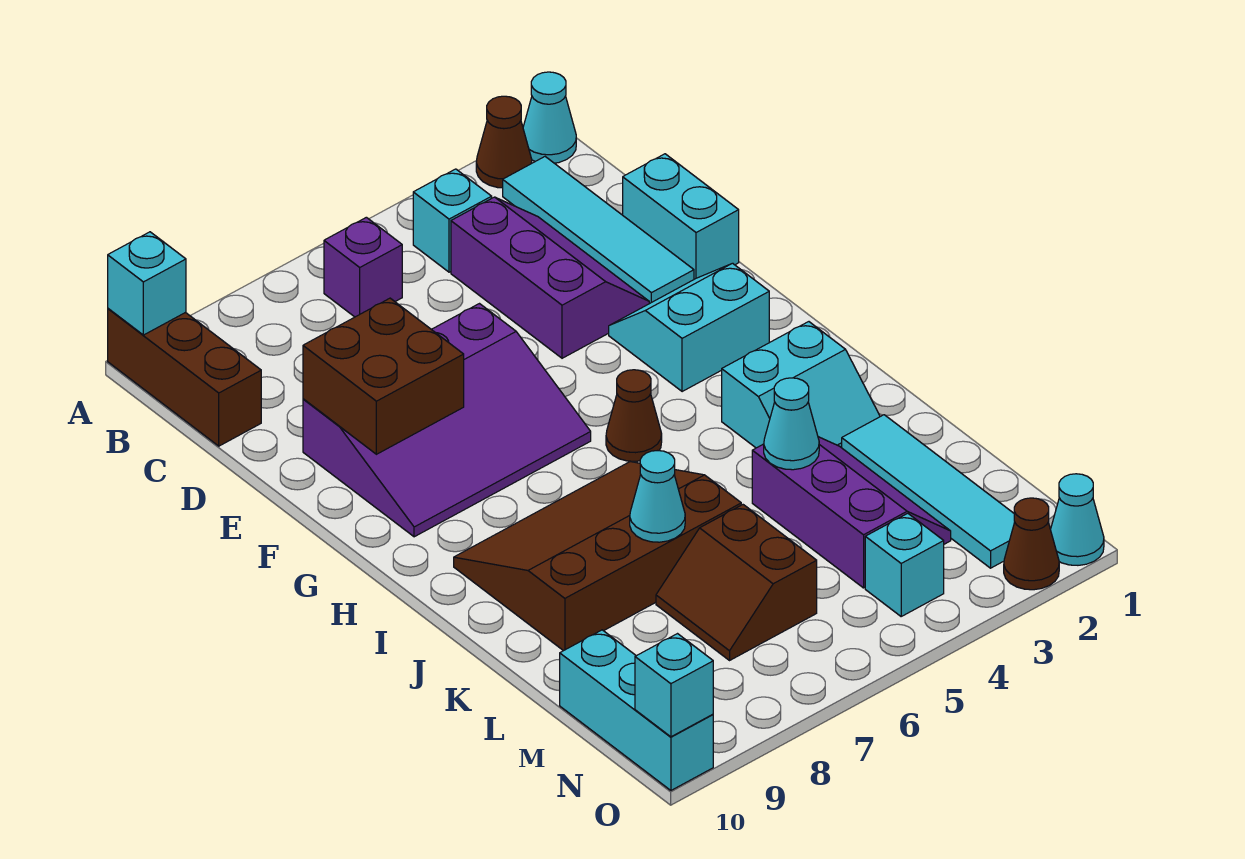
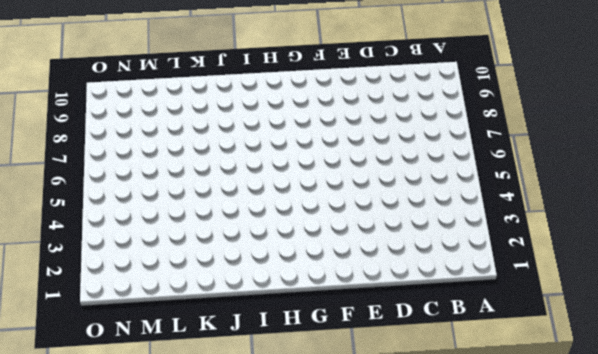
none -> cyan cone A1 level 1
none -> brown cone A2 level 1
none -> brown brick A10:C10 level 1

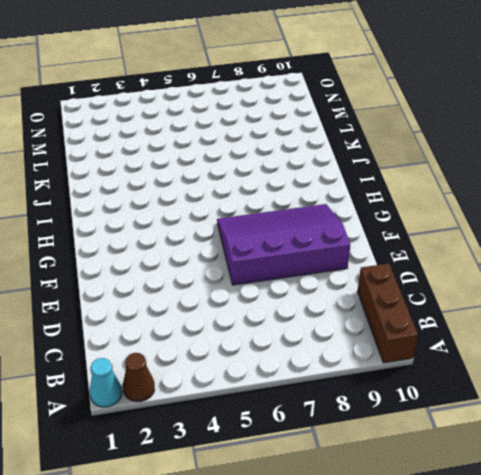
none -> cyan tile B2:E2 level 1
none -> cyan brick B4 level 1
none -> purple brick B6 level 1

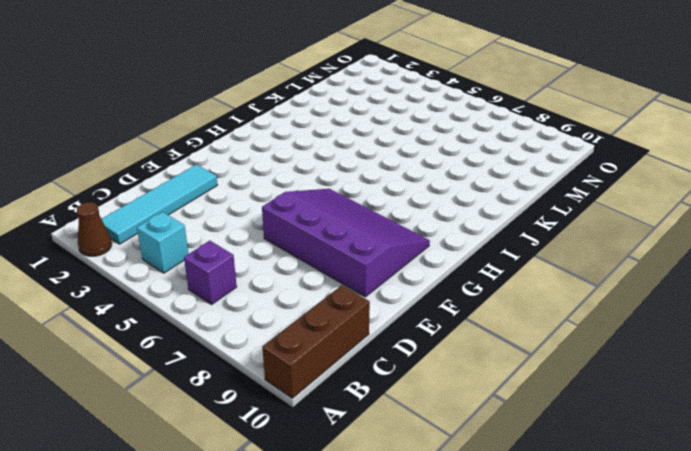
none -> cyan cone A1 level 1
none -> purple slope C3:E4 level 1 top 4
none -> cyan brick D1:E1 level 1

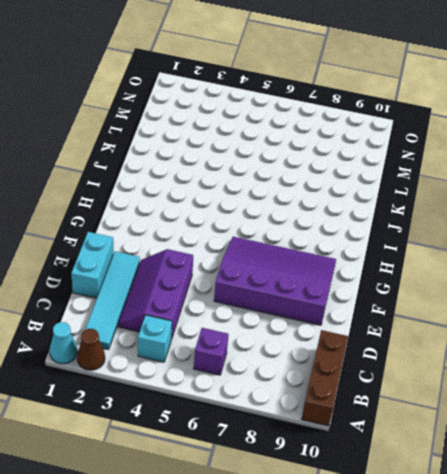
none -> cyan slope F2:G3 level 1 top G
none -> brown cone H5 level 1
none -> cyan slope I2:J3 level 1 top I

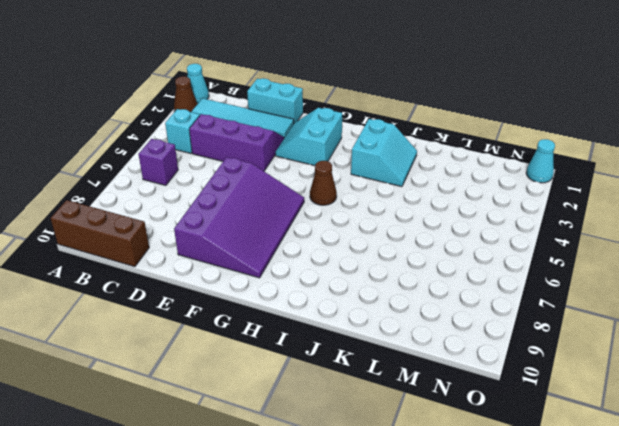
none -> brown slope I6:K9 level 1 top K
none -> cyan tile K2:N2 level 1
none -> purple slope K3:M4 level 1 top 4

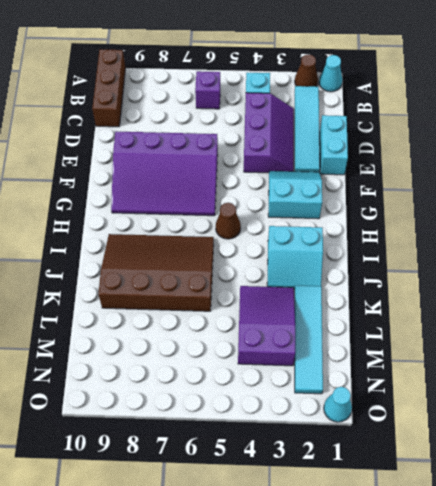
purple slope K3:M4 level 1 top M -> purple slope K3:M4 level 1 top 4
none -> brown slope L6:M7 level 1 top 6
none -> cyan brick M10:O10 level 1
none -> cyan brick N4 level 1

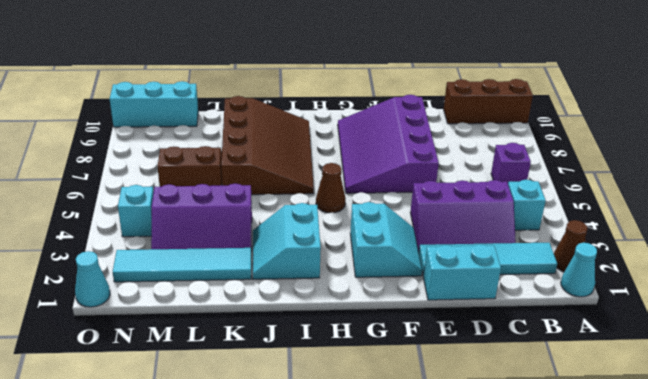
none -> brown cone O2 level 1
none -> cyan brick A10 level 2
none -> brown brick E8:F9 level 2

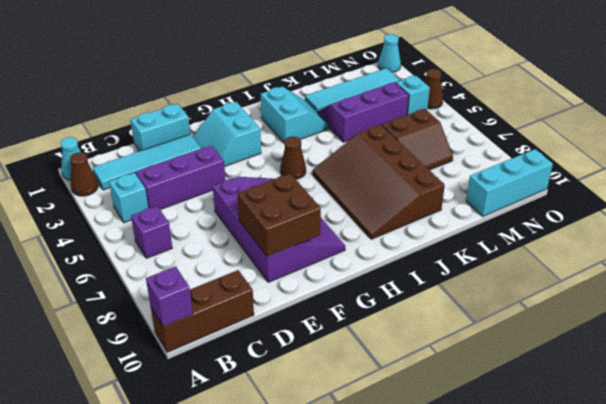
purple brick A10 level 2 -> cyan brick A10 level 2
brown cone O4 level 1 -> brown cone O2 level 1
none -> cyan cone K4 level 2
none -> cyan cone K7 level 2
none -> cyan brick O10 level 2

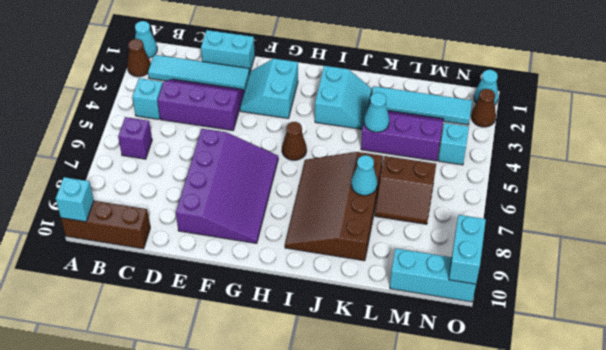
cyan brick O9:O10 level 2 -> cyan brick O10 level 2
none -> brown brick E8:F9 level 2

